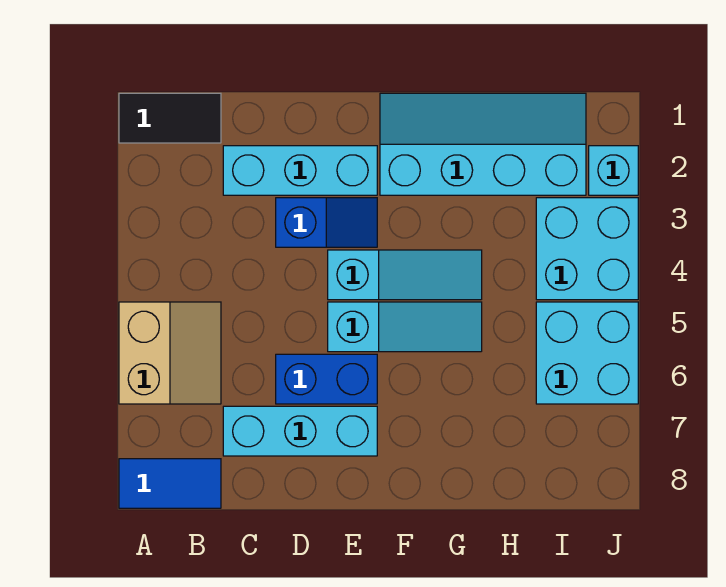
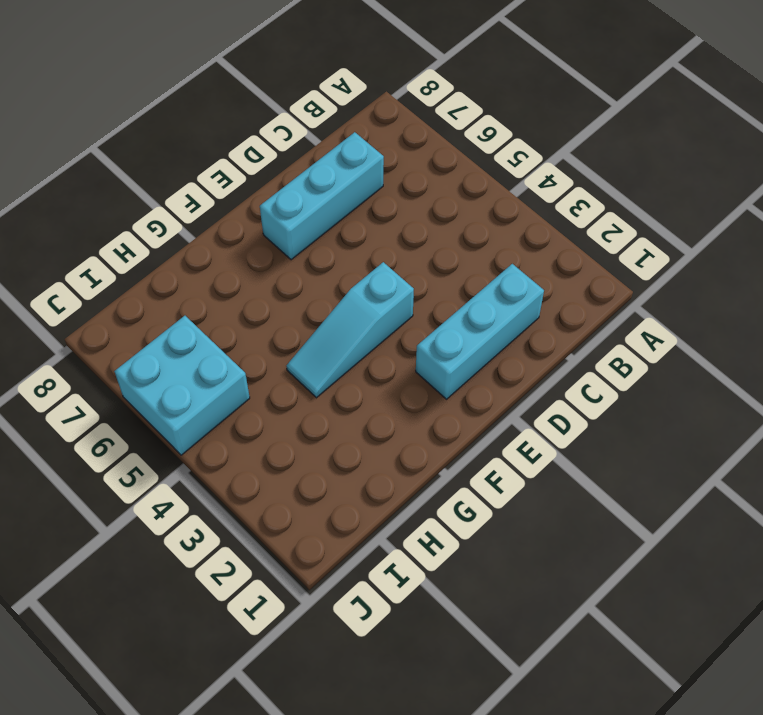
none -> black tile A1:B1 level 1
none -> tan slope A5:B6 level 1 top A
none -> blue tile A8:B8 level 1

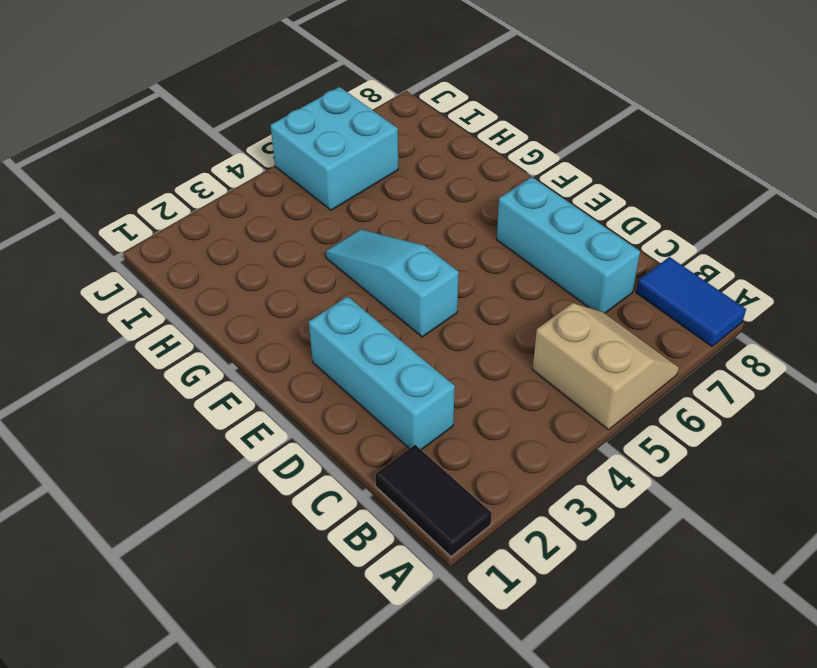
tan slope A5:B6 level 1 top 5 -> tan slope A5:B6 level 1 top A
none -> blue slope D3:E3 level 1 top D
none -> blue brick D6:E6 level 1
none -> cyan slope E5:G5 level 1 top E

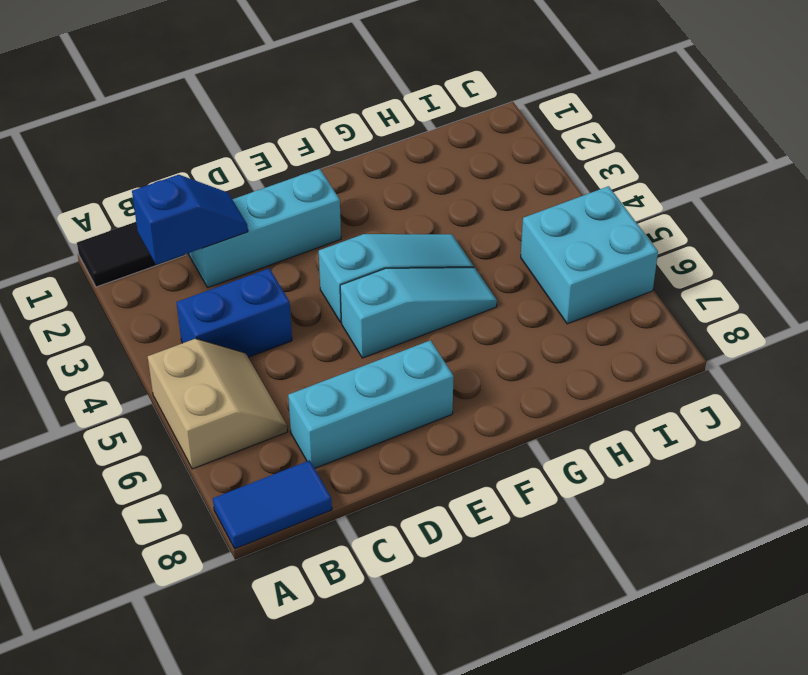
blue slope B2:C2 level 2 top B -> blue slope D3:E3 level 1 top D
blue brick B4:C4 level 1 -> blue brick D6:E6 level 1
none -> cyan slope F1:I2 level 1 top 2
none -> cyan brick I3:J4 level 1
none -> cyan brick J2 level 1

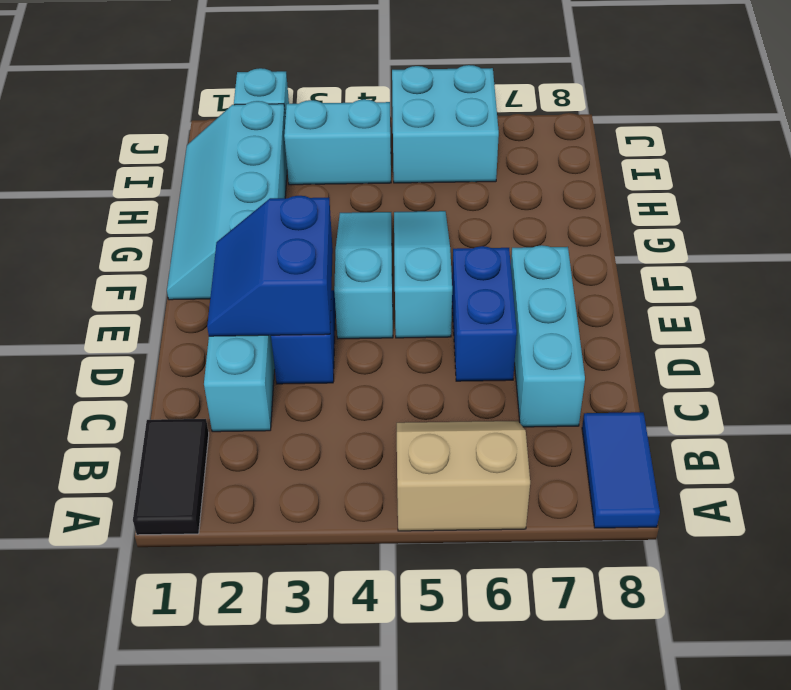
blue slope D2:E3 level 2 top 3 -> none
cyan brick I3:I4 level 1 -> cyan brick I3:J4 level 1

